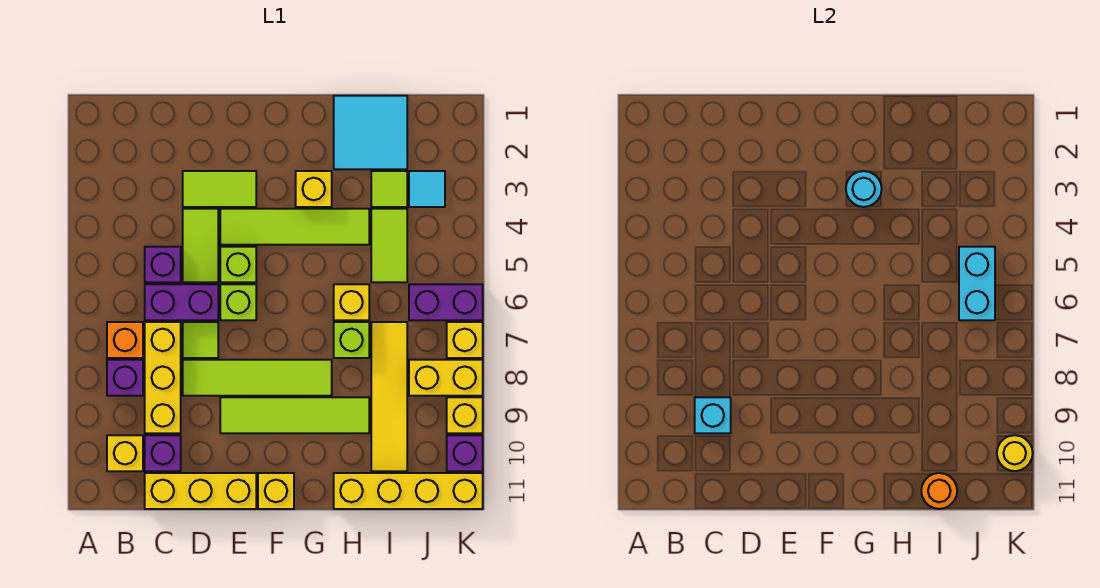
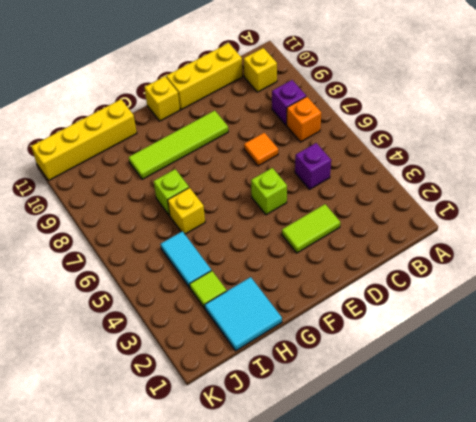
orange tile D7 level 1 -> lime tile D7 level 1
cyan tile I4:I5 level 1 -> lime tile I4:I5 level 1
none -> purple brick C6:D6 level 1
none -> yellow brick C7:C9 level 1
none -> purple brick C10 level 1
none -> lime tile D4:D5 level 1

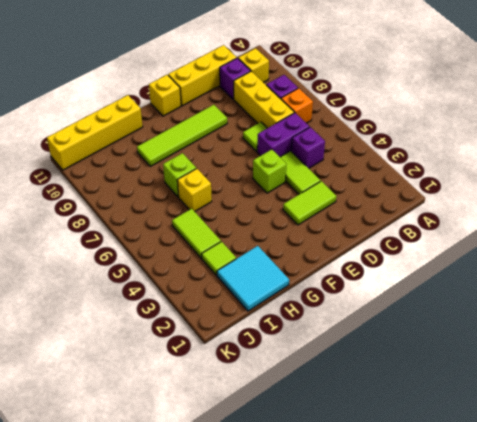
none -> lime tile D8:G8 level 1
none -> lime tile E4:H4 level 1
none -> lime brick E6 level 1
none -> yellow brick G3 level 1

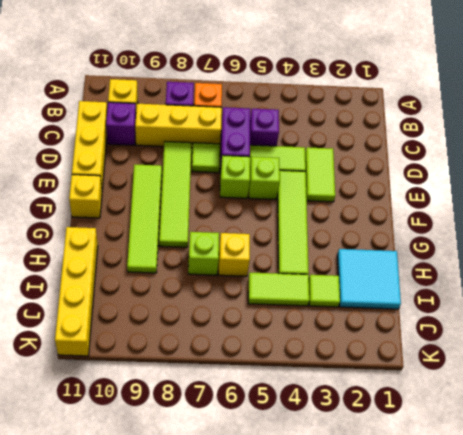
none -> yellow brick G3 level 1
none -> yellow tile I7:I10 level 1
none -> cyan tile J3 level 1
none -> purple brick J6:K6 level 1

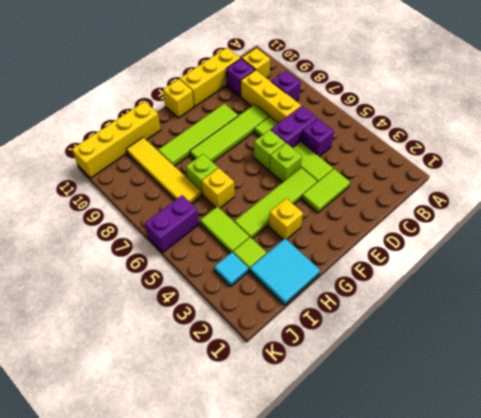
none -> orange brick B7 level 1
none -> yellow brick J8:K8 level 1
none -> yellow brick K7 level 1
none -> yellow brick K9 level 1

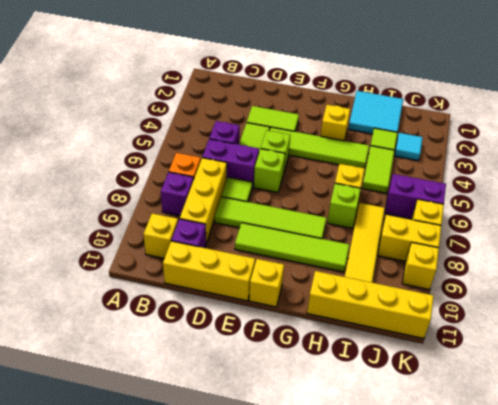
none -> purple brick K10 level 1
none -> cyan brick C9 level 2
none -> cyan round brick G3 level 2
none -> orange round brick I11 level 2

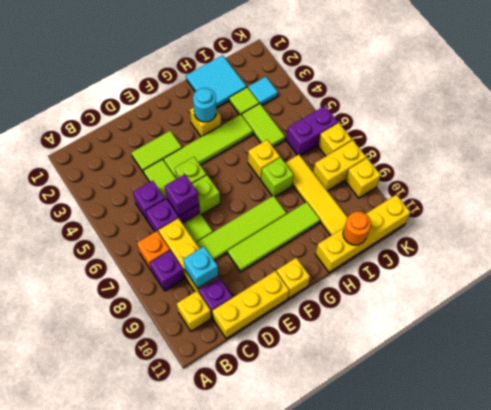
purple brick D6 level 2 -> purple brick K10 level 1
none -> cyan brick J5:J6 level 2
none -> yellow round brick K10 level 2

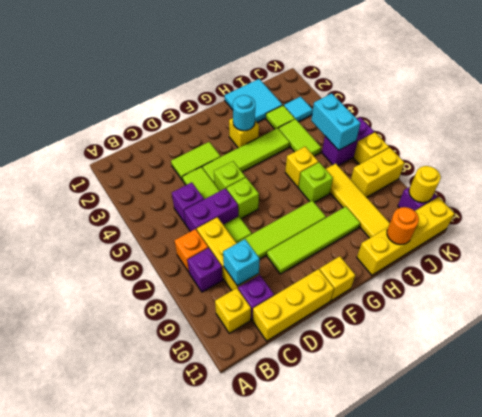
none -> yellow brick K9 level 1

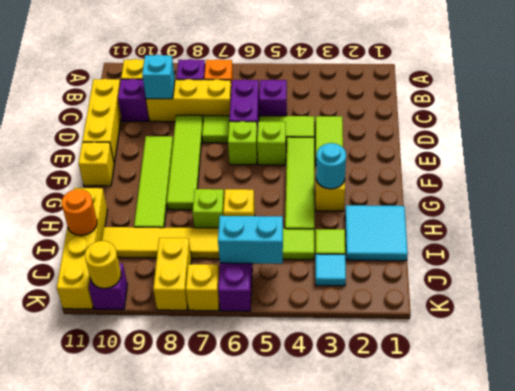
none -> yellow brick K9 level 1

